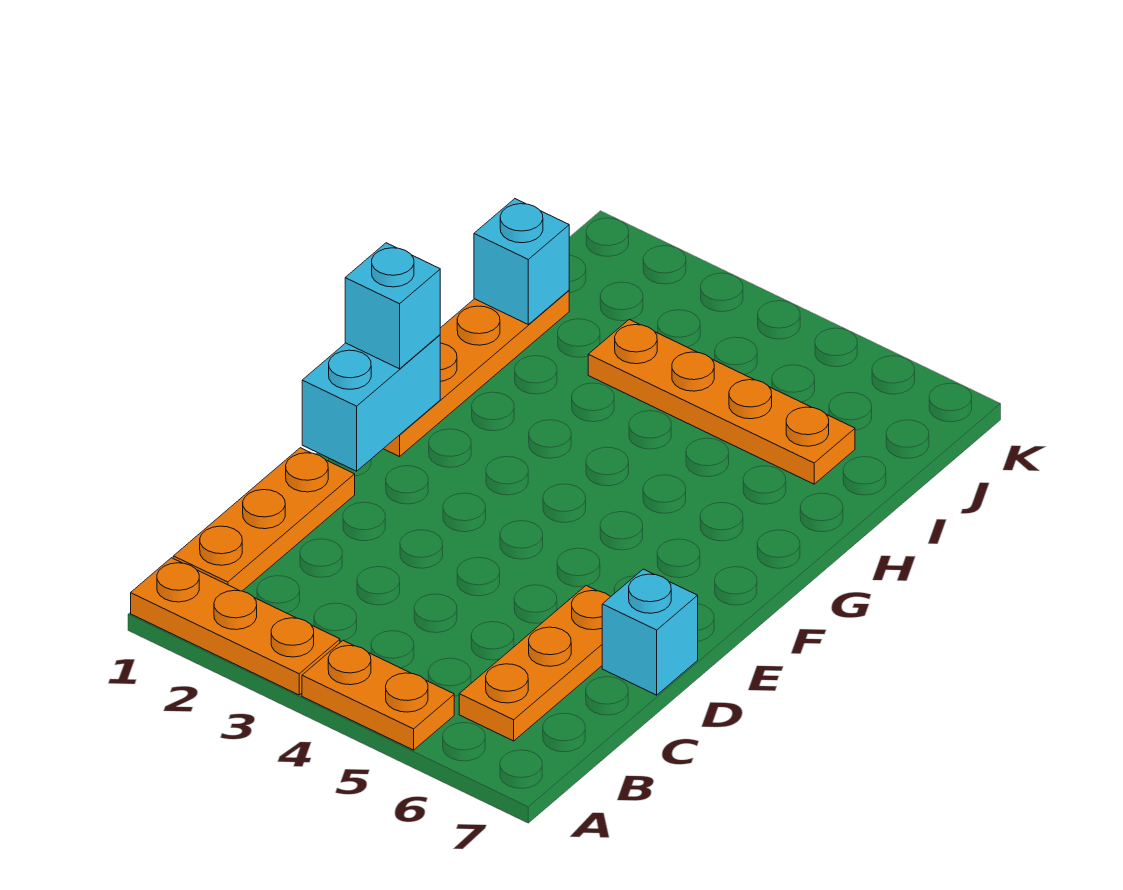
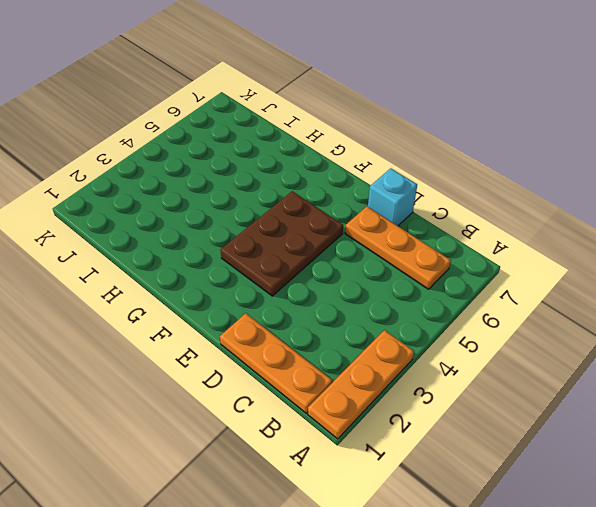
brown plate E3:F5 level 1 -> none
none -> orange plate A4:A5 level 1
none -> orange plate F1:I1 level 1

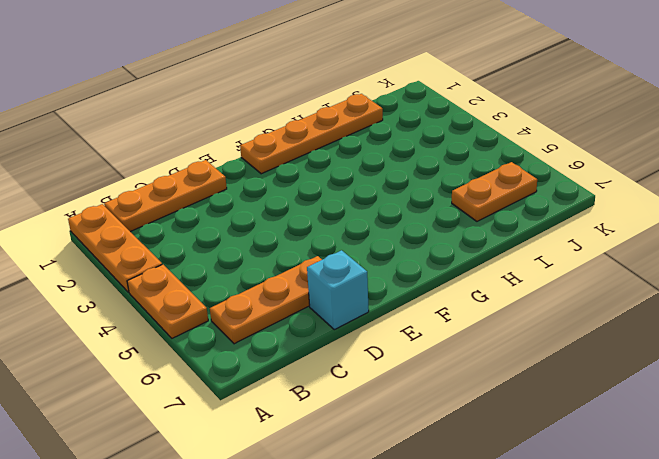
orange plate I6:J6 level 1 -> orange plate I3:I6 level 1
none -> cyan brick E1:F1 level 2
none -> cyan brick I1 level 2

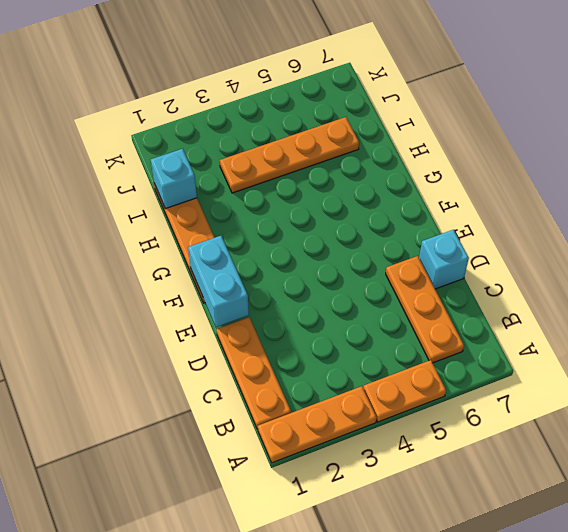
none -> cyan brick F1 level 3

